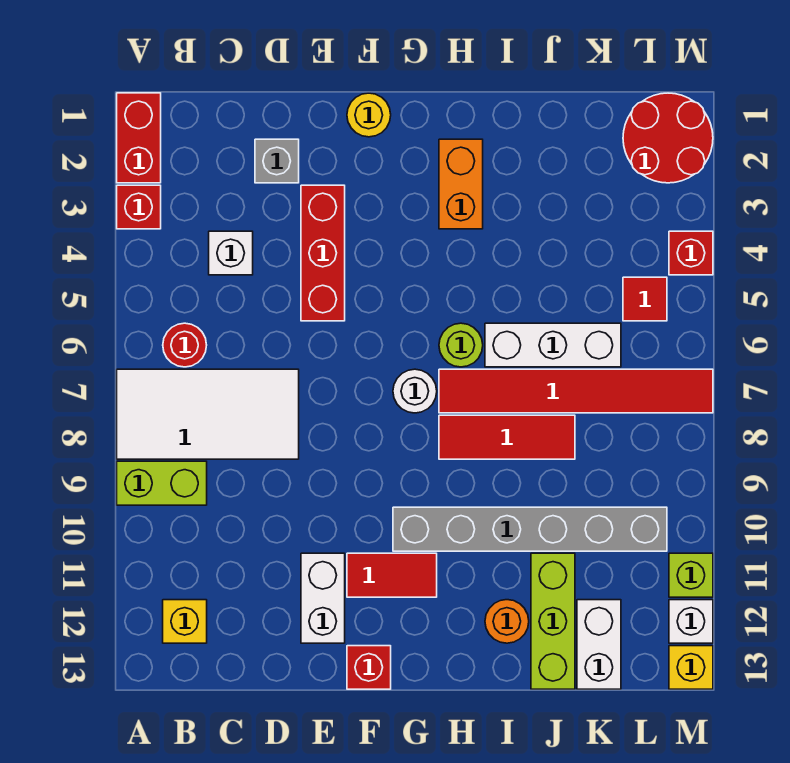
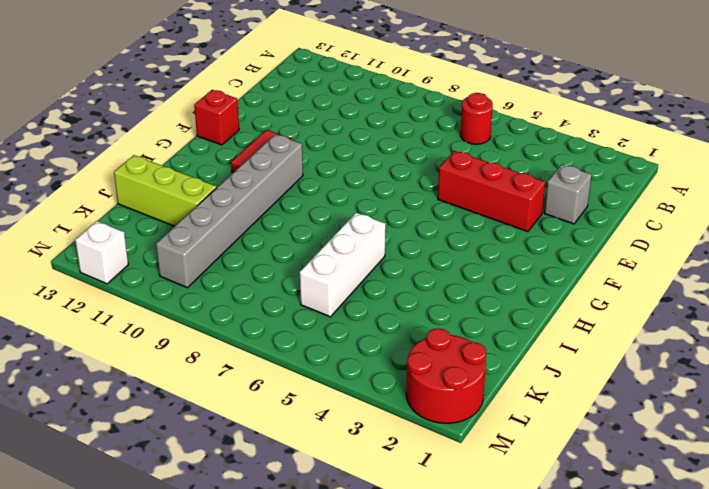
none -> red brick A1:A2 level 1
none -> red brick A3 level 1
none -> white tile A7:D8 level 1

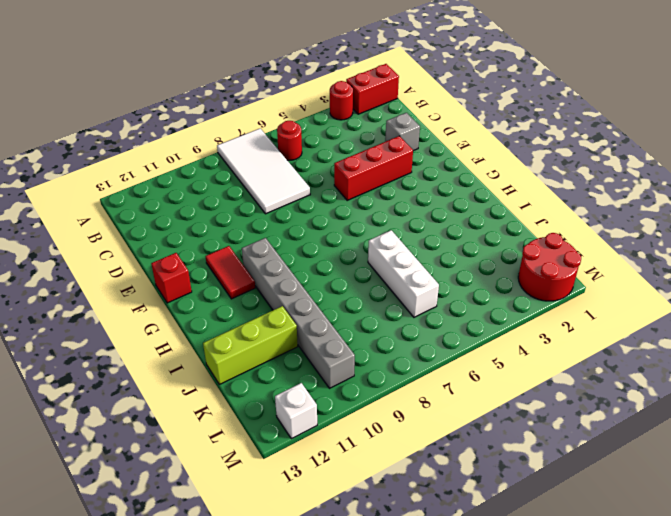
red round brick A3 level 1 -> red brick A3 level 1
none -> lime brick A9:B9 level 1
none -> yellow brick B12 level 1
none -> white brick C4 level 1

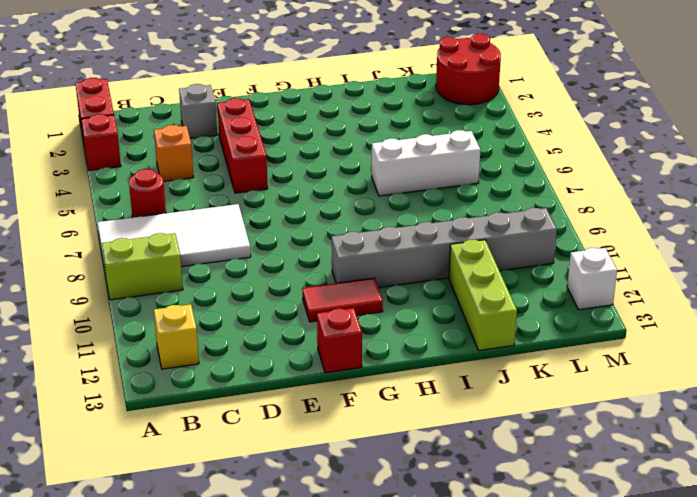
orange brick C4 level 1 -> white brick C4 level 1
none -> white brick E11:E12 level 1
none -> yellow round brick F1 level 1
none -> white round brick G7 level 1

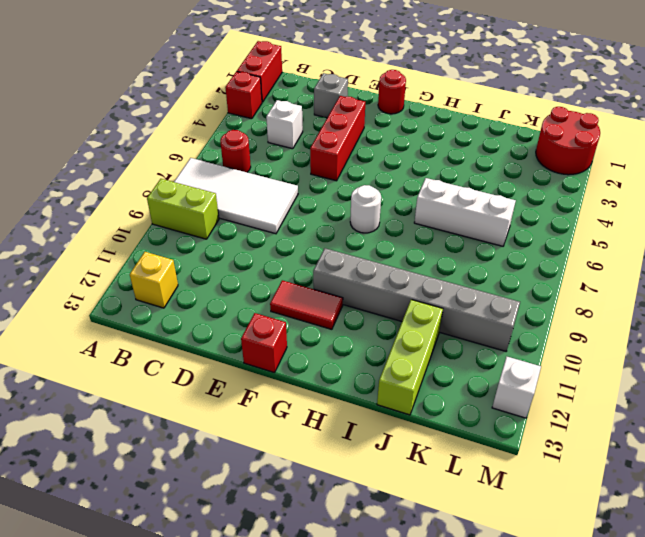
red round brick F1 level 1 -> yellow round brick F1 level 1
none -> white brick E11:E12 level 1
none -> orange brick H2:H3 level 1
none -> lime round brick H6 level 1

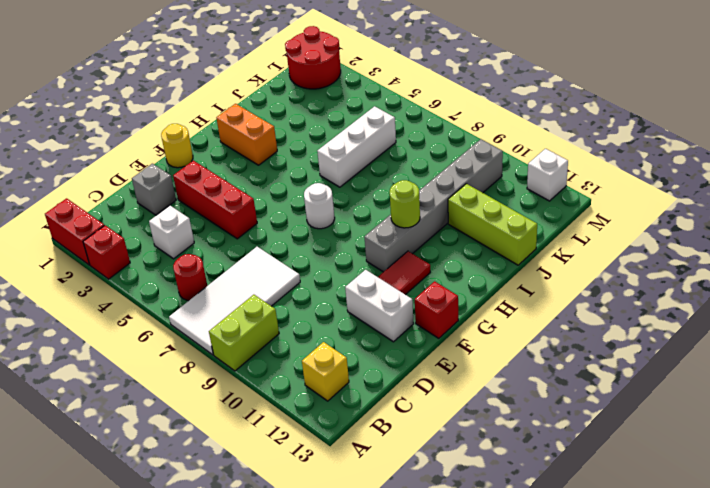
lime round brick H10 level 2 -> lime round brick H6 level 1
none -> red tile H7:M7 level 1
none -> red tile H8:J8 level 1
none -> orange round brick I12 level 1

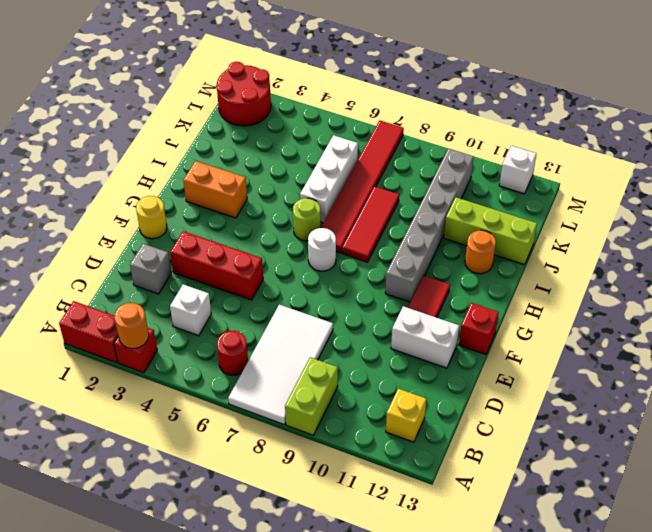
orange round brick A3 level 2 -> none
none -> white brick K12:K13 level 1
none -> red tile L5 level 1
none -> red brick M4 level 1

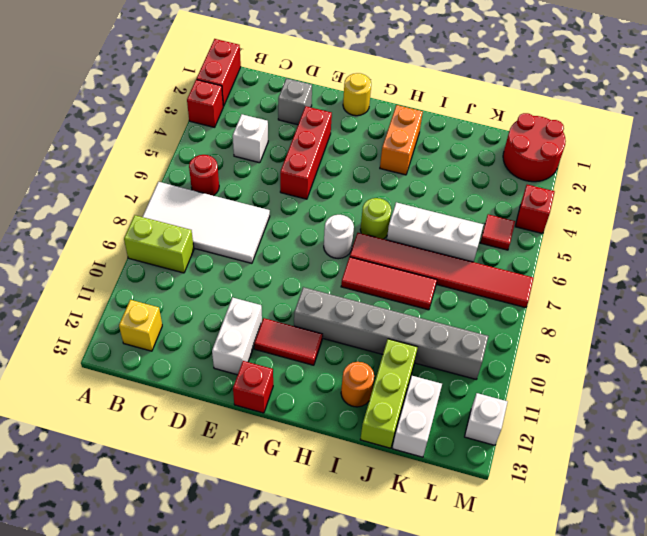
none -> lime brick M11 level 1
none -> yellow brick M13 level 1

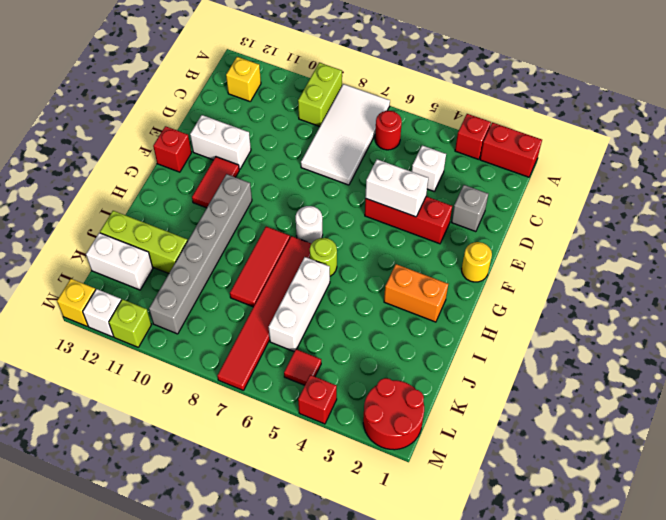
white brick E4:E5 level 2 -> none
none -> orange round brick I12 level 1

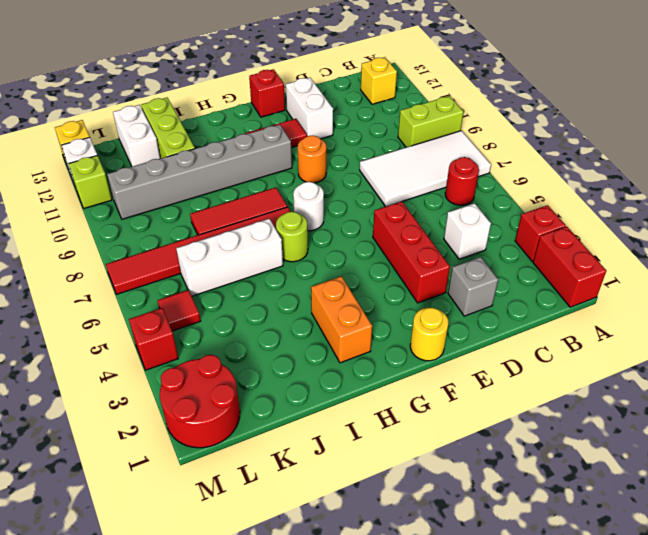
orange round brick F9 level 1 -> orange round brick I12 level 1

